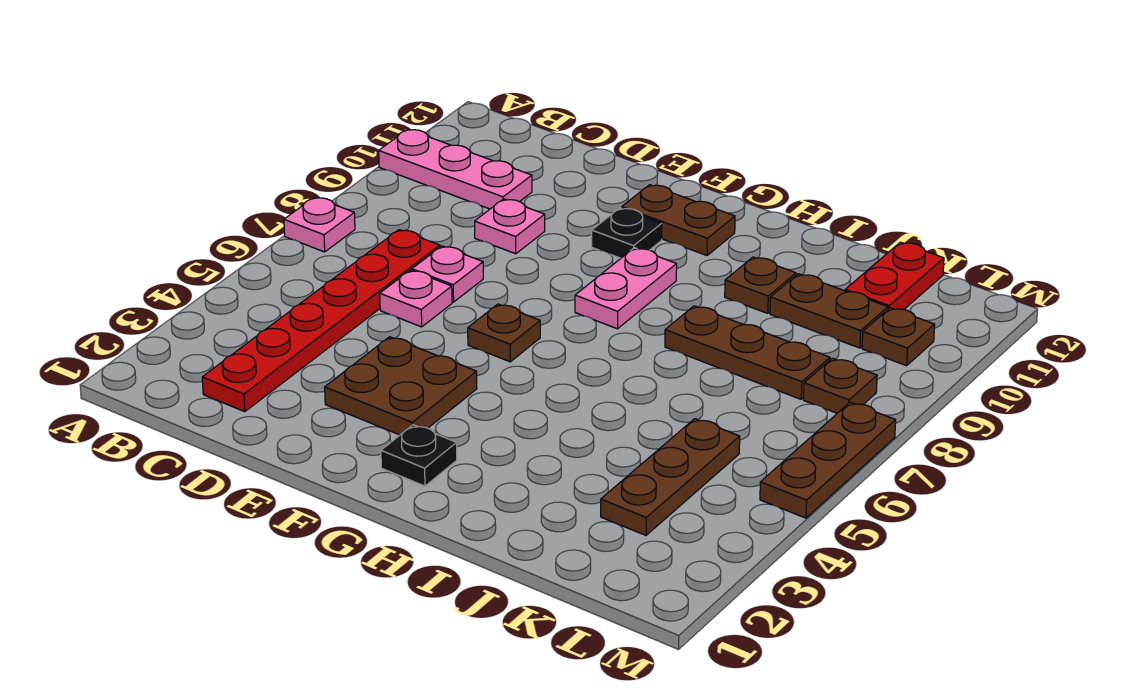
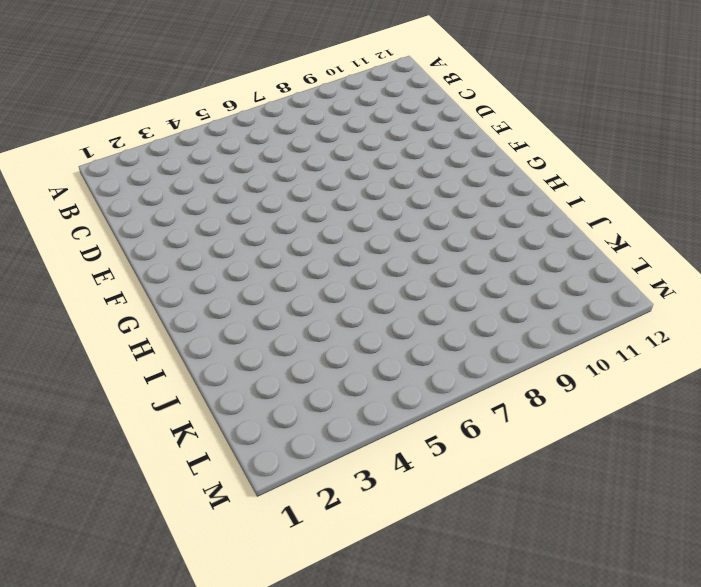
none -> pink plate A7 level 1
none -> pink plate A10:C10 level 1
none -> red plate C2:C7 level 1

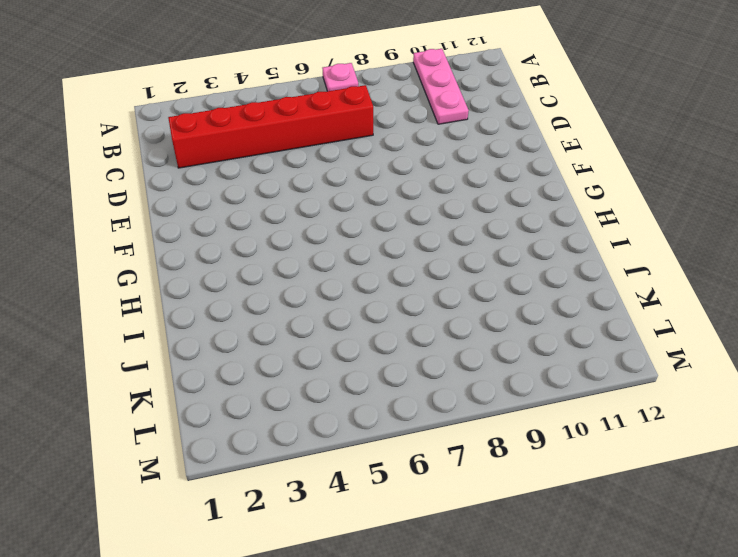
red brick C2:C7 level 1 -> red plate C2:C7 level 1
none -> pink plate D6 level 1
none -> pink plate D7 level 1
none -> pink plate D9 level 1

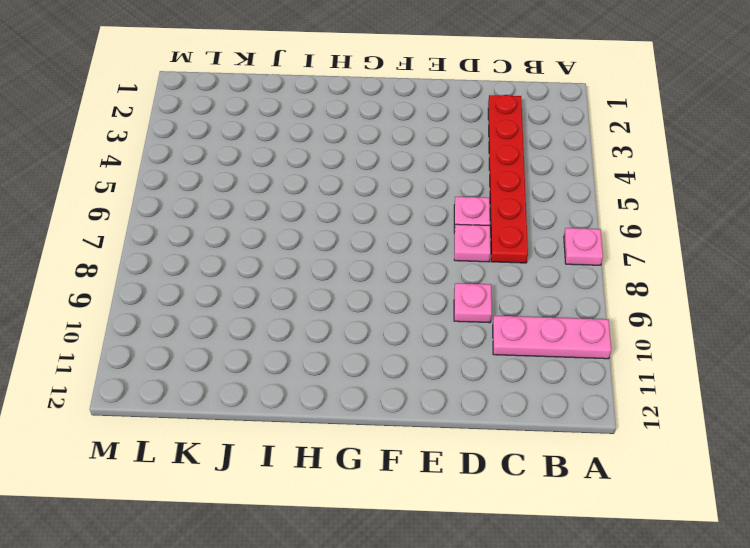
none -> brown plate E3:F4 level 1
none -> brown plate F6 level 1
none -> black plate F10 level 1

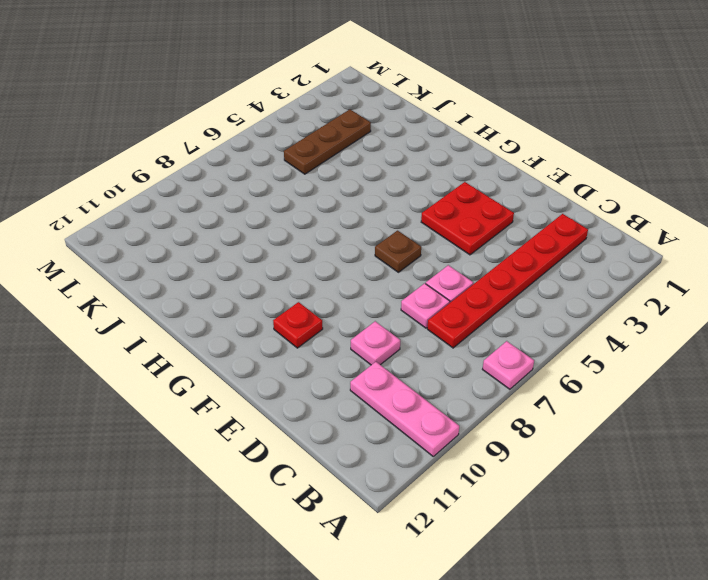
red plate E3:F4 level 1 -> brown plate E3:F4 level 1
red plate F10 level 1 -> black plate F10 level 1
none -> brown plate F11:G11 level 1
none -> black plate G2 level 1
none -> pink plate G8:G9 level 1

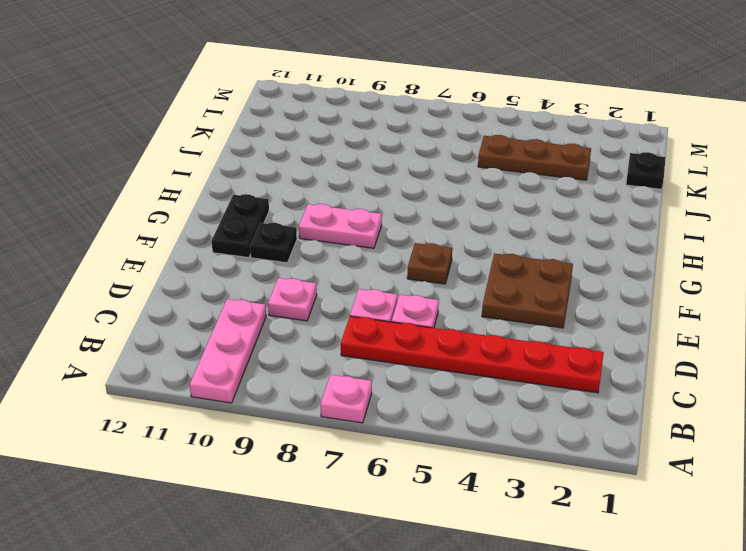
black plate F11:G11 level 1 -> brown plate F11:G11 level 1
black plate K1 level 1 -> black plate G2 level 1
none -> brown plate I8:K8 level 1
none -> brown plate I10 level 1
none -> brown plate J10:K10 level 1

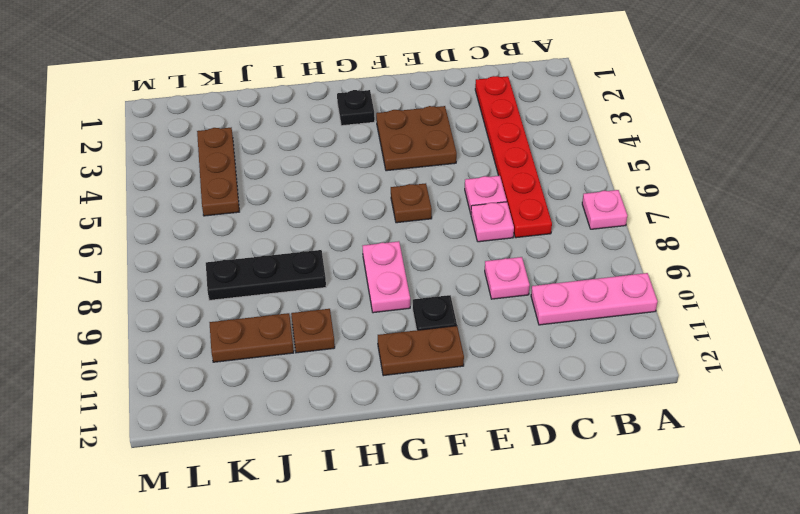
black plate I8:K8 level 1 -> brown plate I8:K8 level 1
none -> red plate K11:K12 level 1
none -> brown plate L8 level 1
none -> brown plate L10 level 1

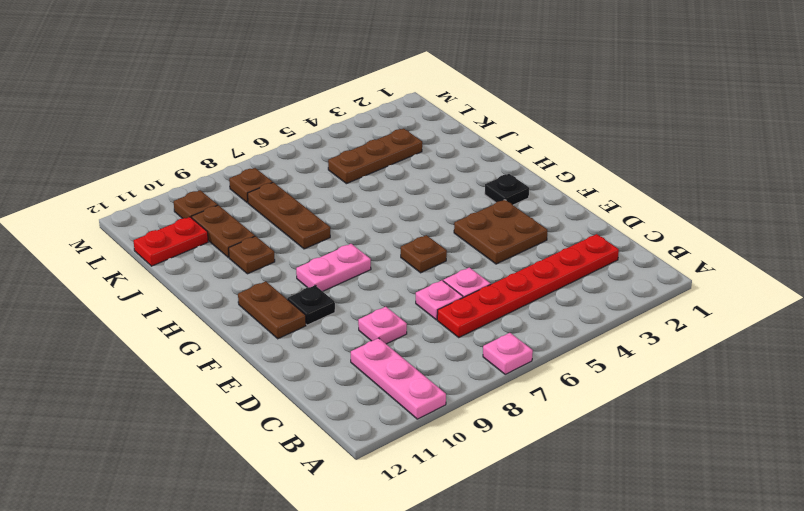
none -> brown plate M5:M7 level 1

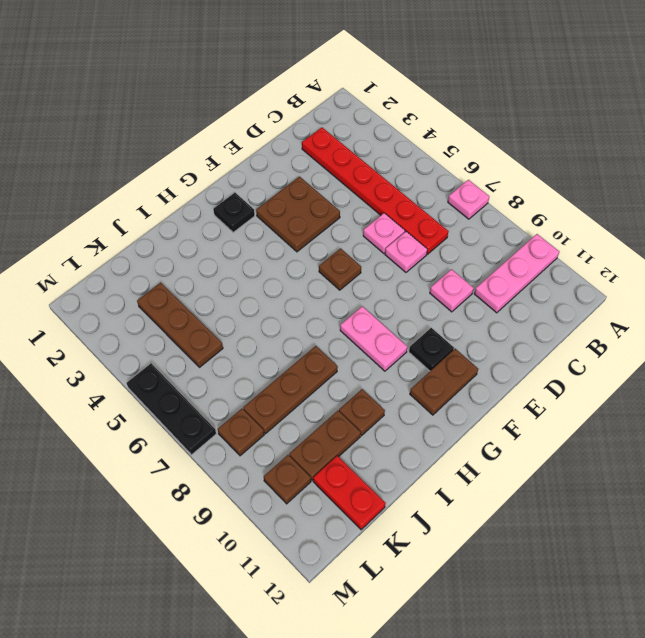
black plate M5:M7 level 1 -> brown plate M5:M7 level 1

